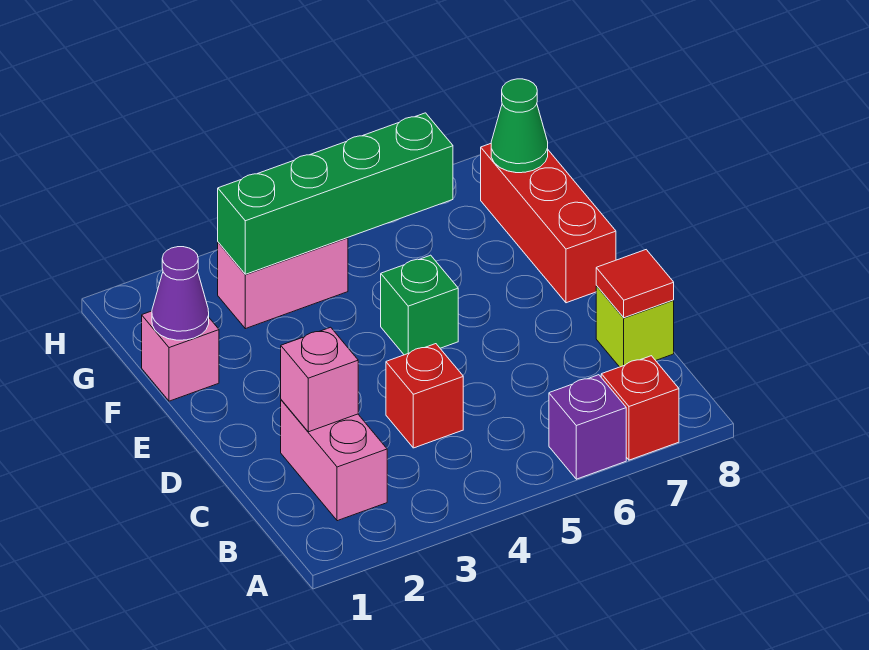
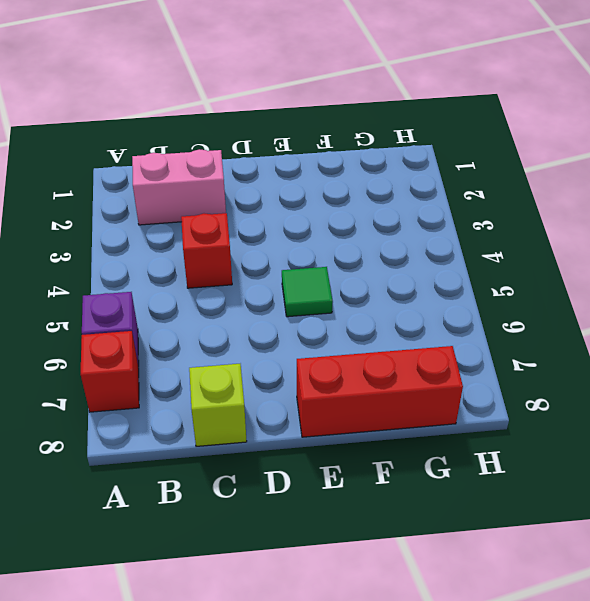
green tile E5 level 1 -> green brick E5 level 1
none -> pink brick F1 level 1
none -> pink brick G3:G4 level 1
none -> pink brick C2 level 2

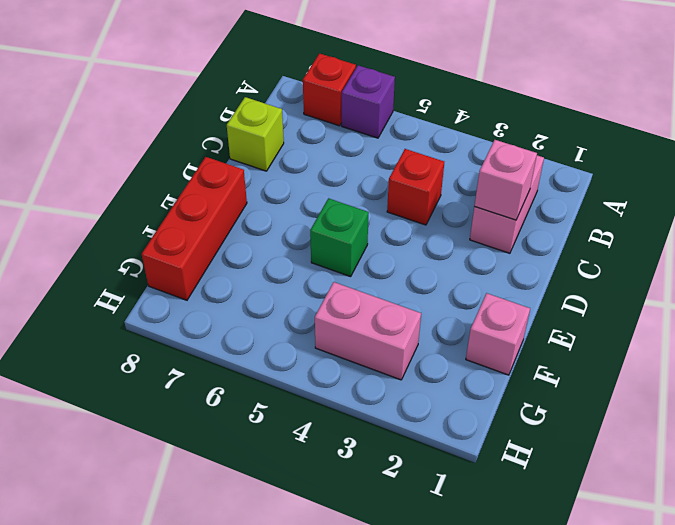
none -> red tile C8 level 2
none -> purple cone F1 level 2
none -> green brick G3:G6 level 2

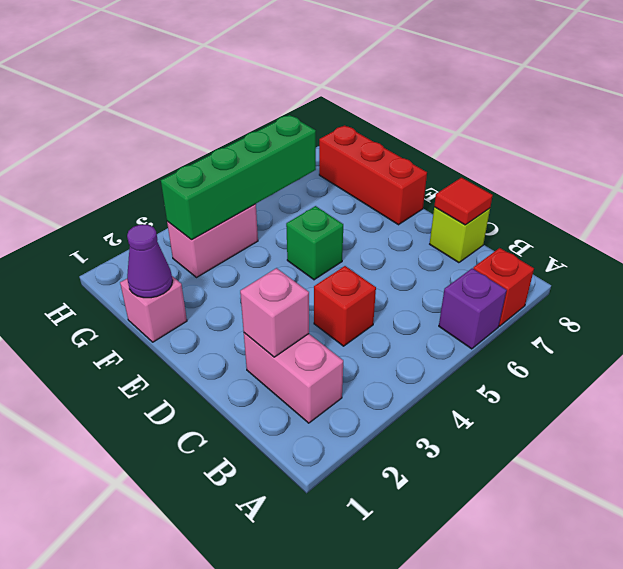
none -> green cone G8 level 2

